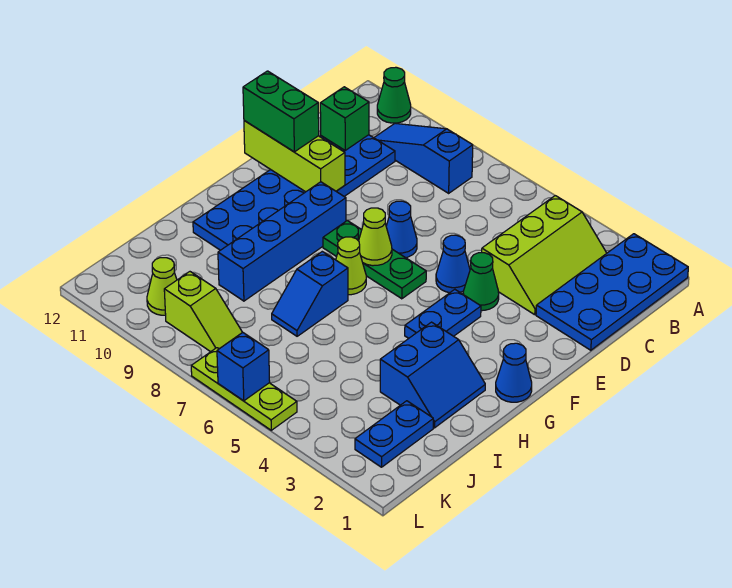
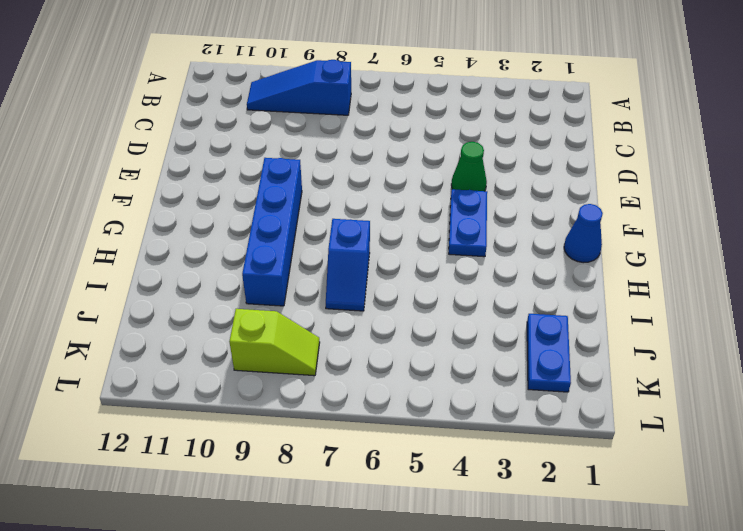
none -> blue plate A1:D2 level 1
none -> green cone A11 level 1
none -> lime slope B3:D4 level 1 top 4

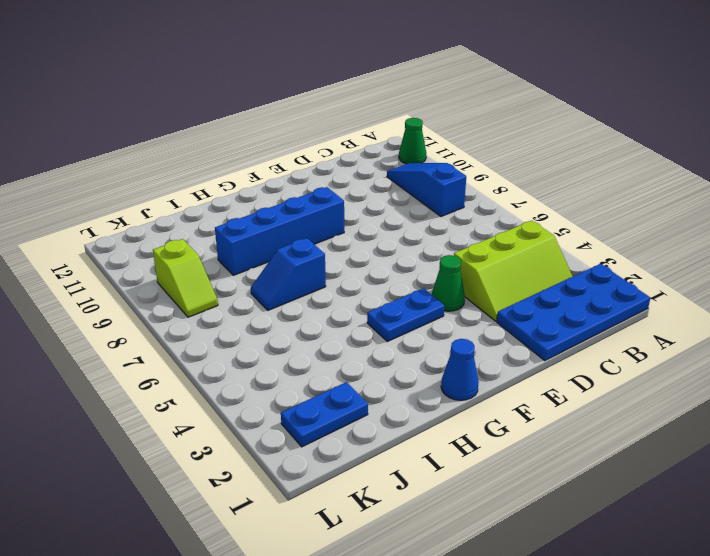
none -> blue plate C10:H11 level 1
none -> blue cone E5 level 1
none -> blue cone E7 level 1

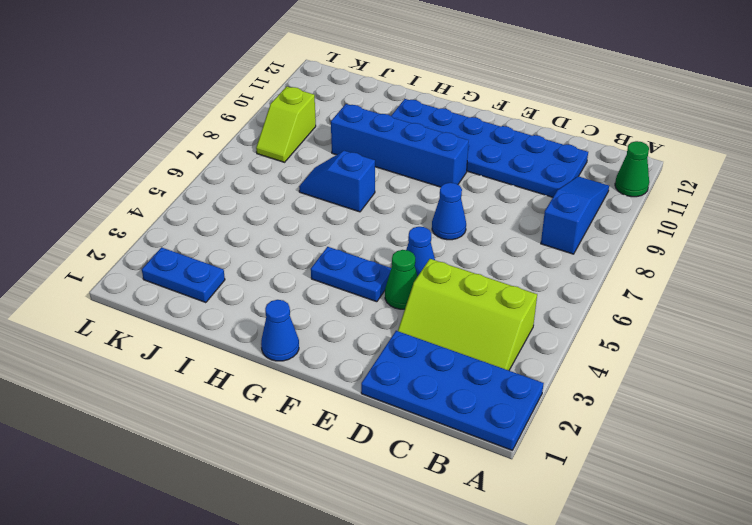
none -> green plate F6:F8 level 1
none -> lime cone G7 level 1
none -> blue slope H2:I3 level 1 top 3

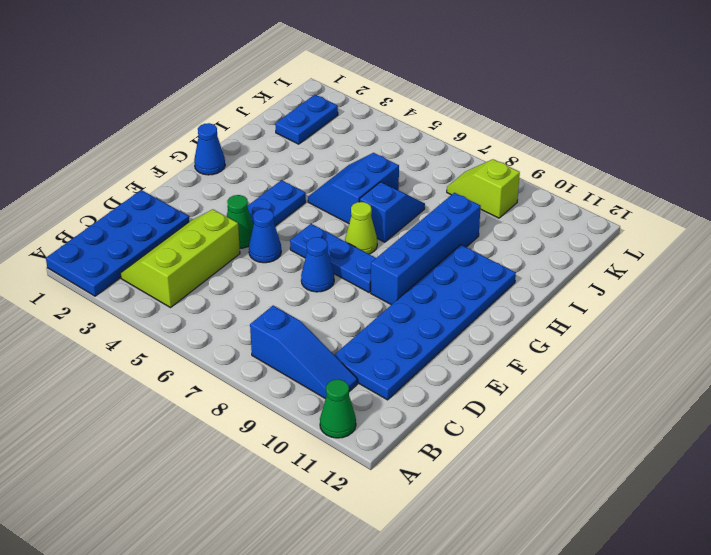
blue plate F6:F8 level 1 -> green plate F6:F8 level 1
blue slope H5:I6 level 1 top 6 -> blue slope H2:I3 level 1 top 3
none -> lime cone K10 level 1
none -> lime plate L5:L7 level 1
none -> green brick C11 level 2

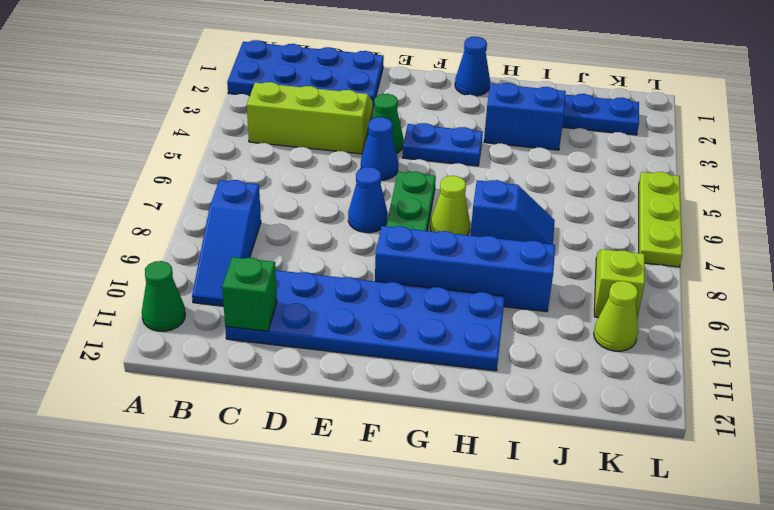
none -> lime brick E10:E12 level 2
none -> lime cone F7 level 2
none -> blue brick L6 level 2

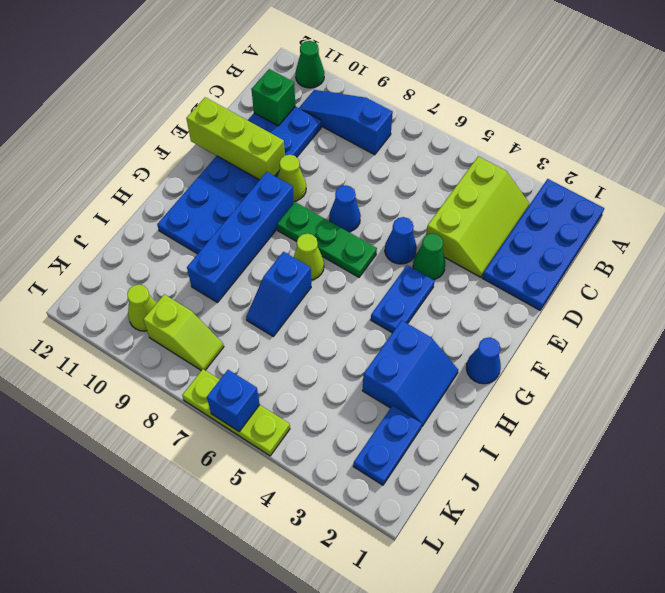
lime cone E9 level 1 -> lime cone F7 level 2
none -> green brick E11:E12 level 3

